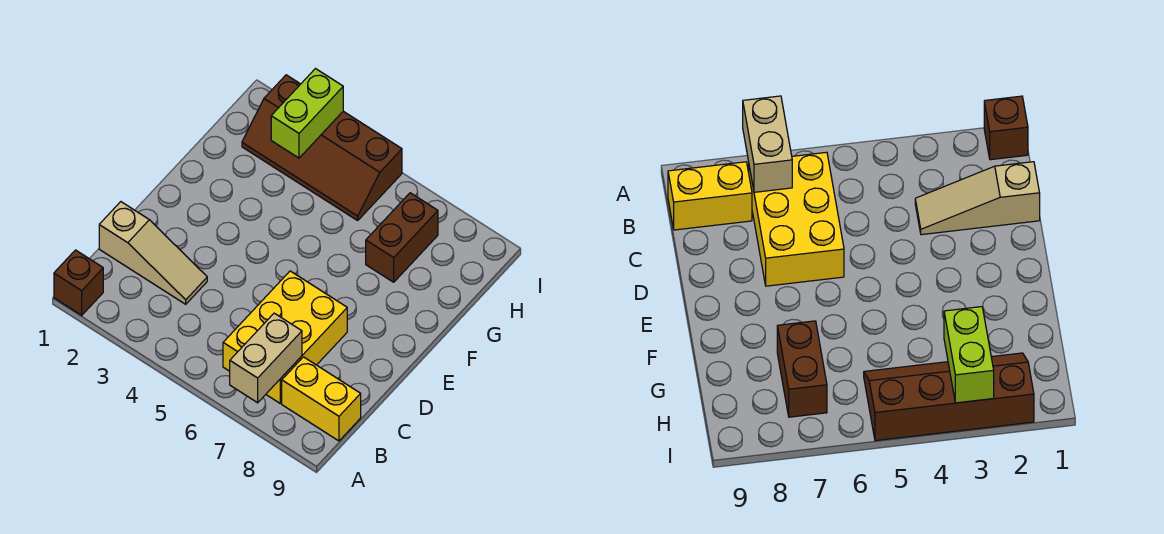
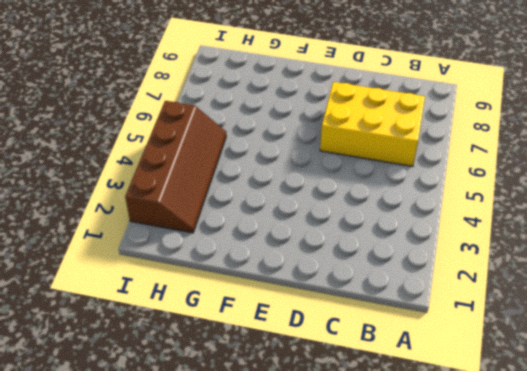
none -> brown brick A1 level 1
none -> yellow brick B8:B9 level 1

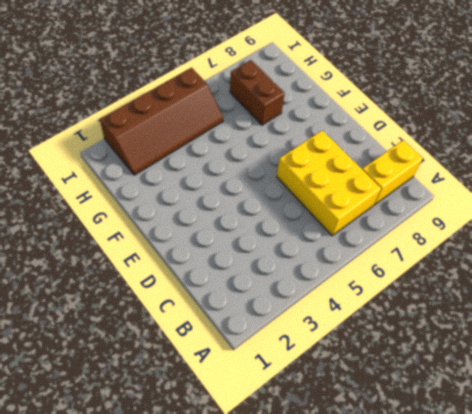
none -> brown brick A1 level 1
none -> tan slope C1:C3 level 1 top 1

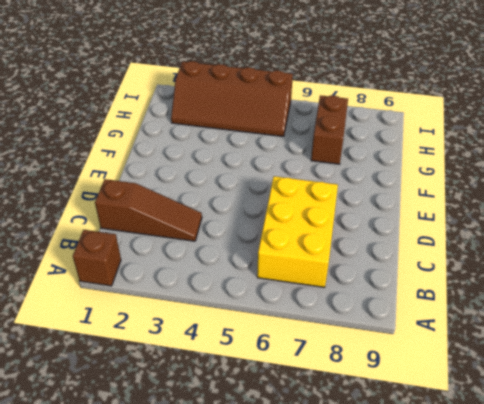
brown slope C1:C3 level 1 top 1 -> tan slope C1:C3 level 1 top 1
none -> yellow brick B8:B9 level 1
none -> tan brick A7:B7 level 2

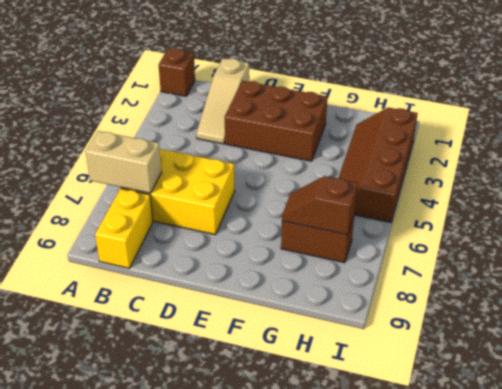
brown brick D2:F3 level 1 -> none
brown slope G7:H7 level 2 top H -> none
none -> lime brick H3:I3 level 2

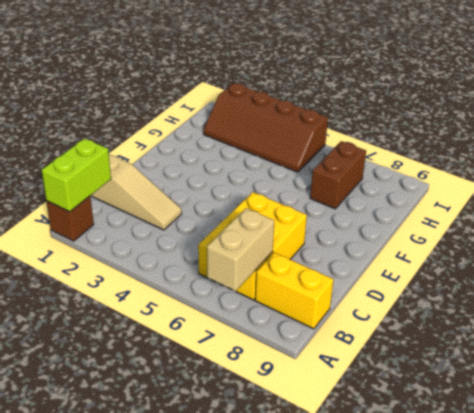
lime brick A1:B1 level 2 -> lime brick H3:I3 level 2

